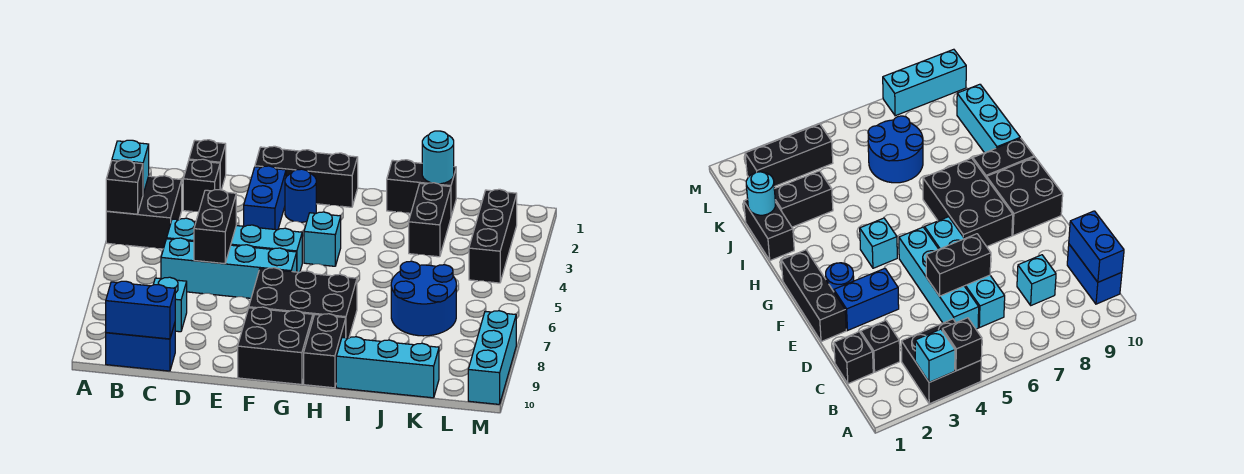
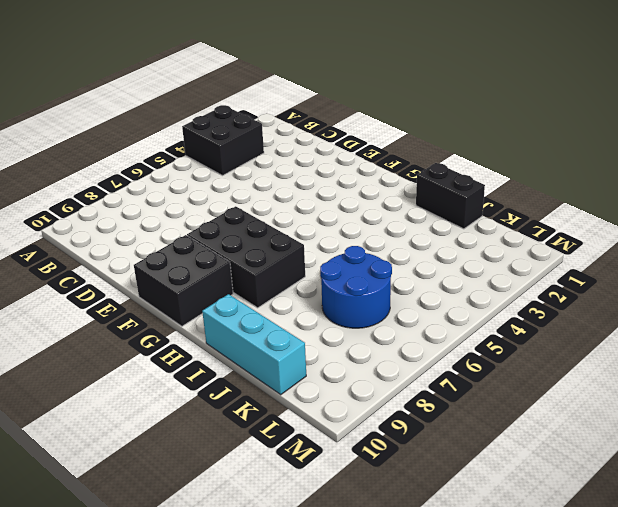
none -> blue brick B10:C10 level 1
none -> black brick C1 level 1
none -> black brick C2 level 1

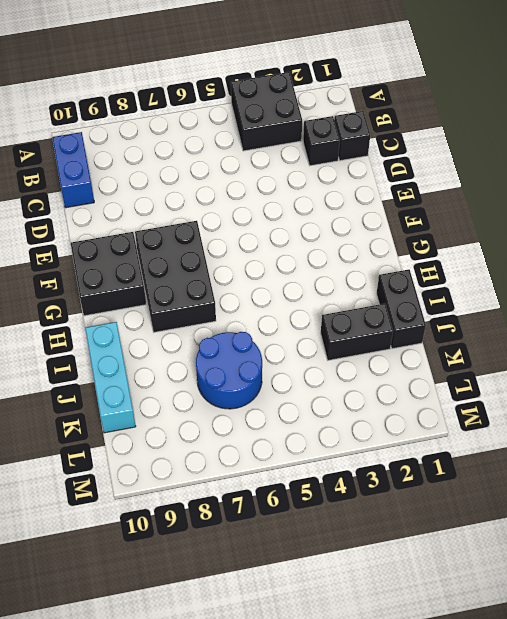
none -> cyan brick C5:F5 level 1
none -> cyan brick C6:F6 level 1
none -> cyan brick C8 level 1

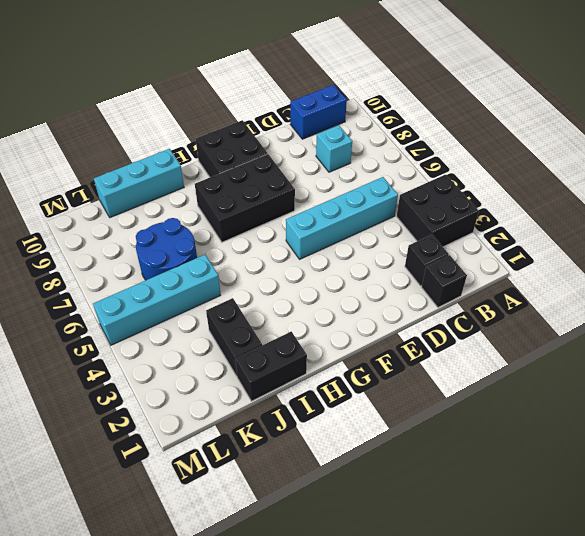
cyan brick J5:M5 level 1 -> cyan brick C6:F6 level 1
none -> black brick E1:G1 level 1
none -> blue brick E2:E3 level 1
none -> blue round brick F2 level 1

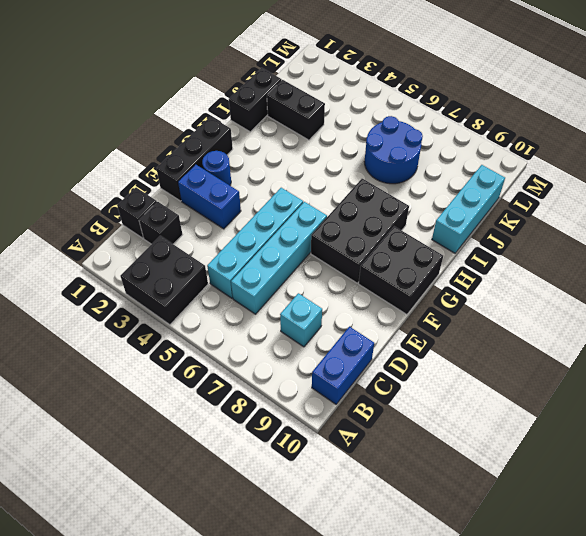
none -> cyan brick G4 level 1
none -> black brick H9:H10 level 1
none -> black brick L2:L4 level 1

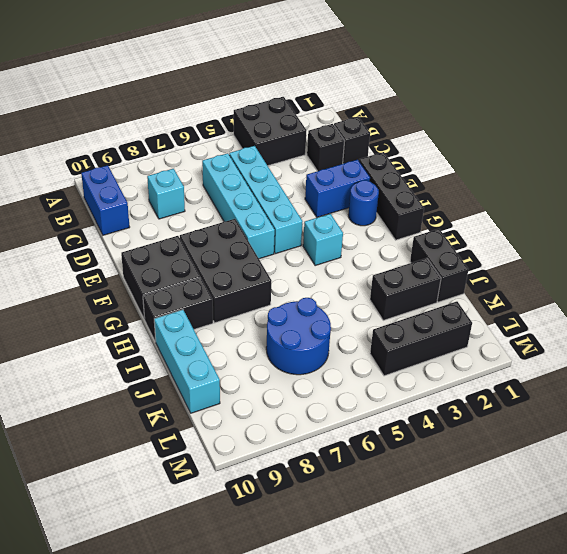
none -> cyan brick M8:M10 level 1
none -> cyan brick A3 level 2
none -> black brick A4 level 2

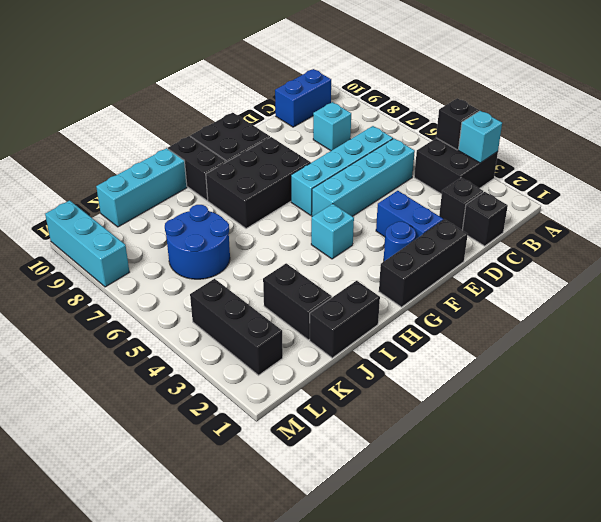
none -> blue brick B10:C10 level 2
none -> black brick D5:D6 level 2
none -> cyan round brick J1 level 2

